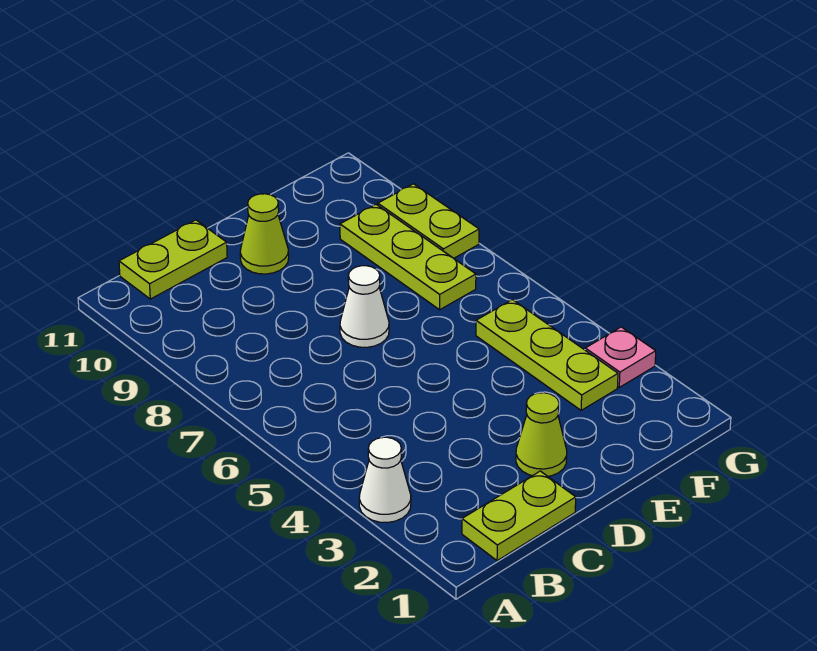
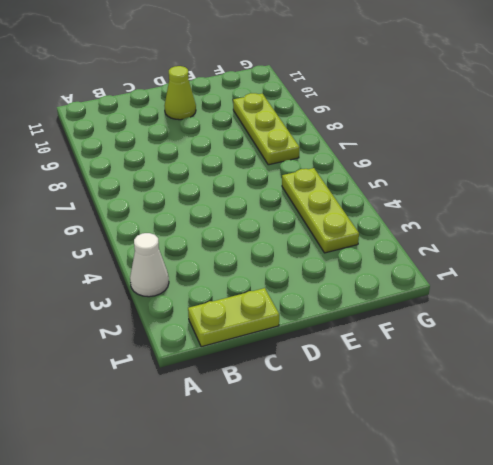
none -> lime plate B11:C11 level 1
none -> lime cone D2 level 1

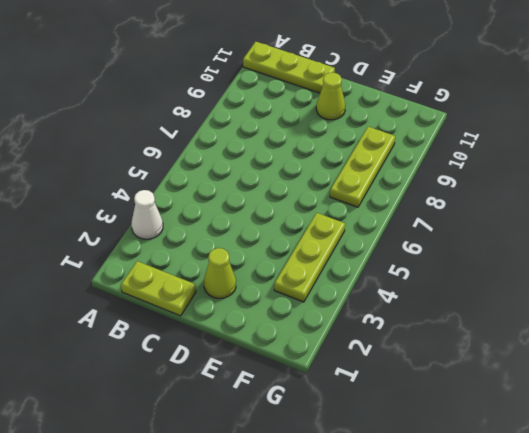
lime plate A11:C11 level 1 -> lime plate B11:C11 level 1
none -> white cone D7 level 1
none -> pink plate G3 level 1

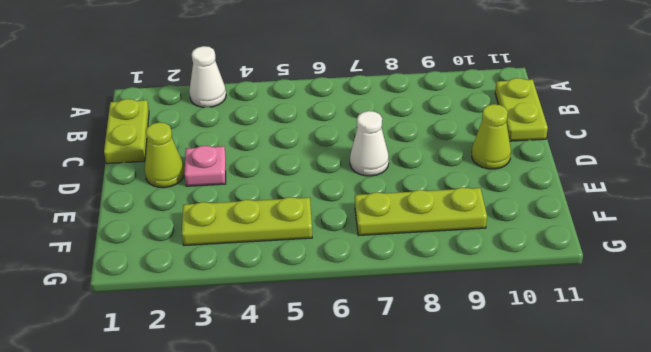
pink plate D3 level 1 -> pink plate G3 level 1
none -> lime plate G8:G9 level 1

